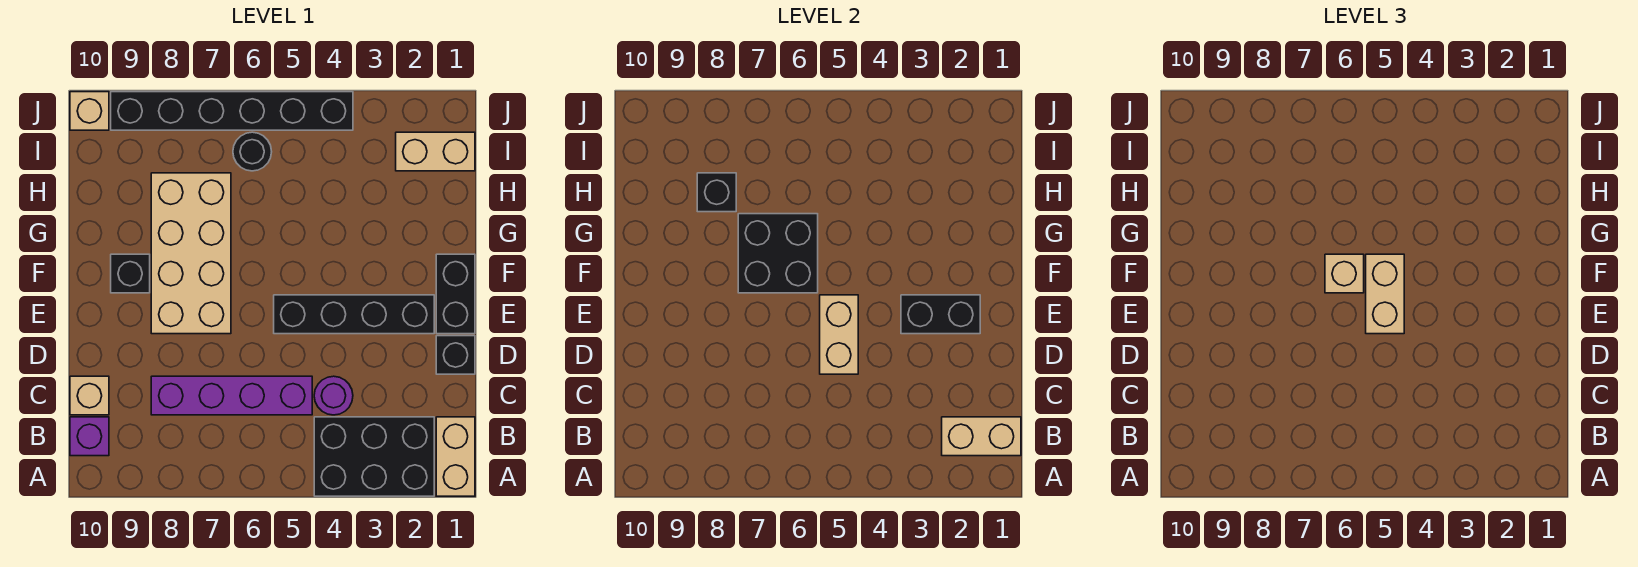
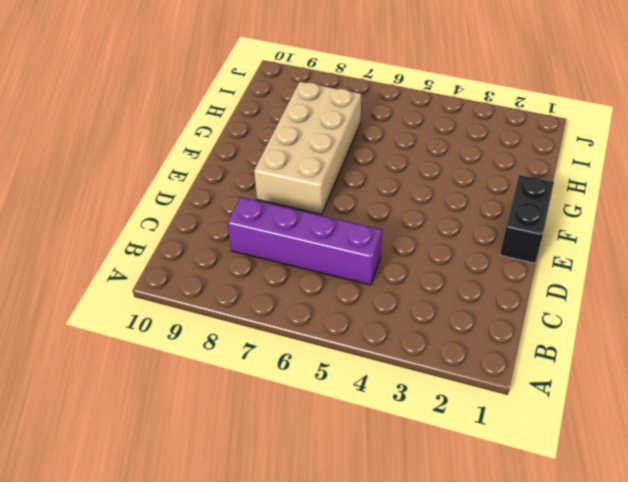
none -> tan brick A1:B1 level 1
none -> black brick A2:B4 level 1
none -> purple brick B10 level 1

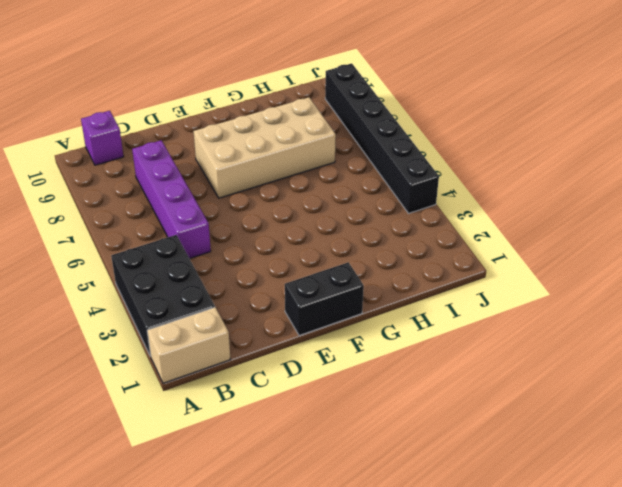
none -> purple round brick C4 level 1
none -> tan brick C10 level 1
none -> black brick D1 level 1

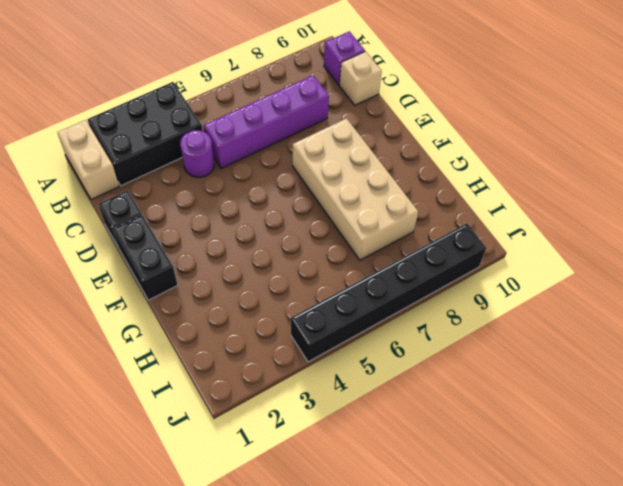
none -> black brick E2:E5 level 1
none -> black brick F9 level 1
none -> tan brick I1:I2 level 1

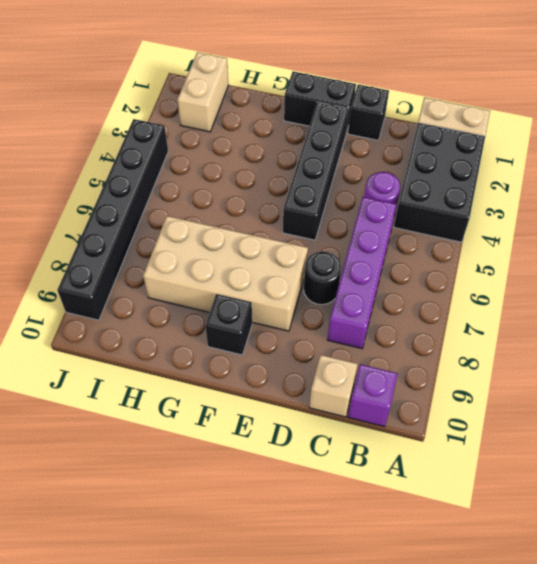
black round brick D7 level 1 -> black round brick I6 level 1
none -> tan brick J10 level 1
none -> tan brick B1:B2 level 2
none -> tan brick D5:E5 level 2

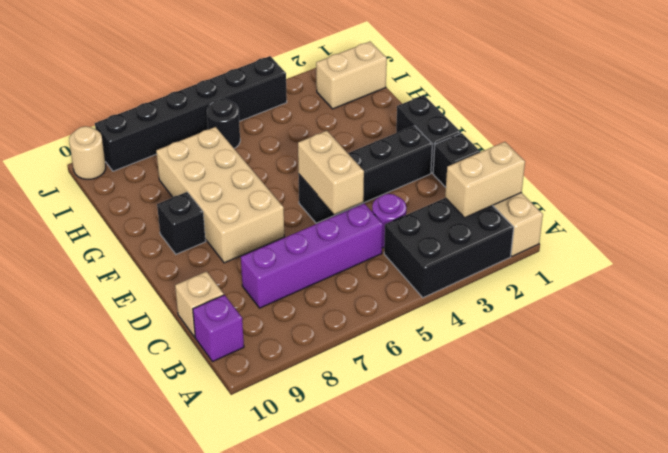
tan round brick J10 level 1 -> tan brick J10 level 1
none -> black brick E2:E3 level 2
none -> black brick F6:G7 level 2
none -> black brick H8 level 2

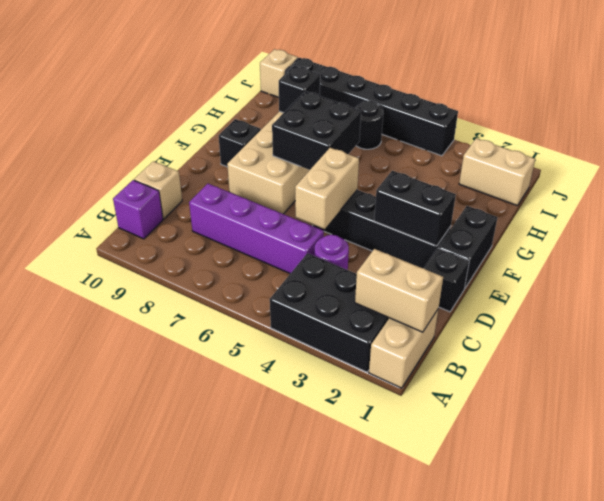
none -> tan brick E5:F5 level 3
none -> tan brick F6 level 3

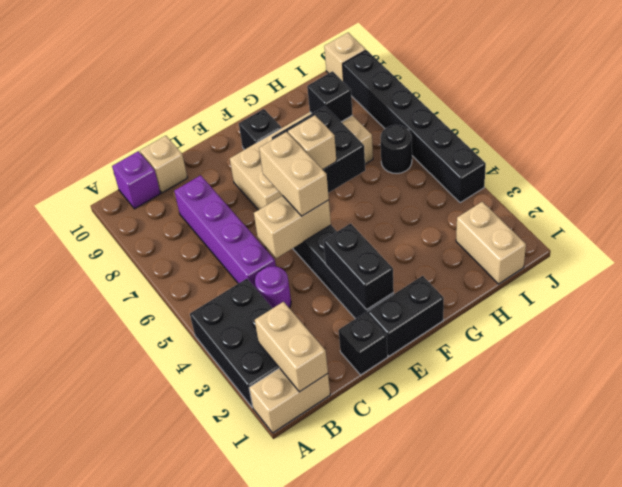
tan brick E5:E6 level 3 -> tan brick E5:F5 level 3

